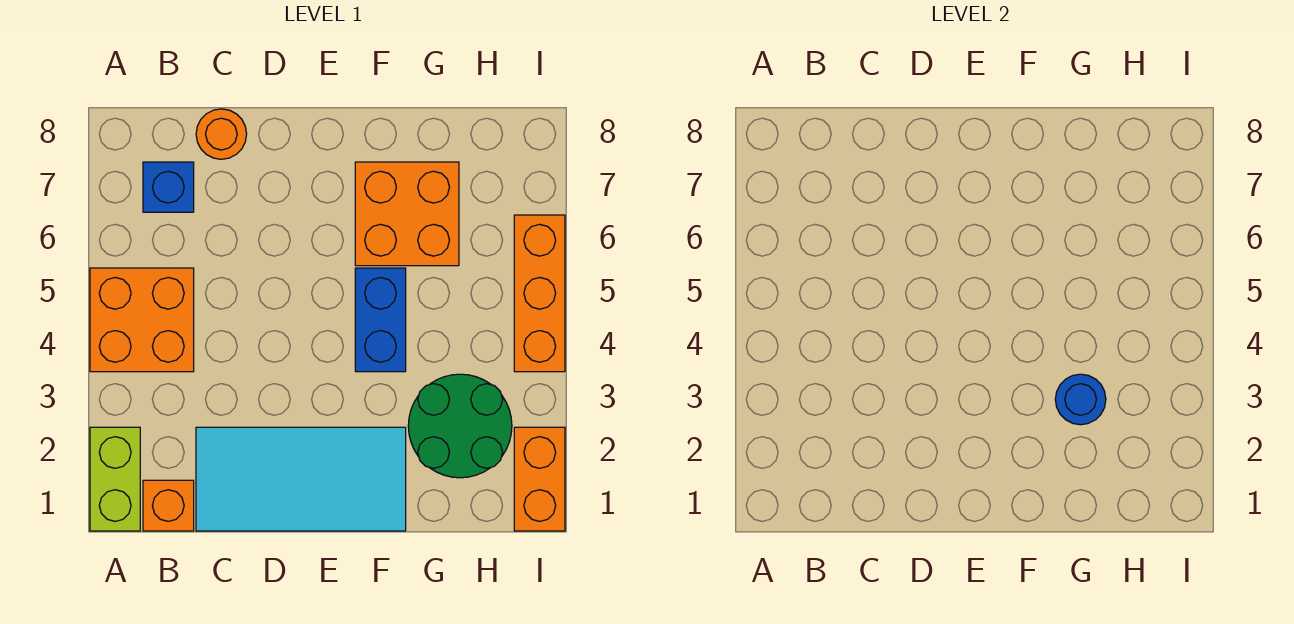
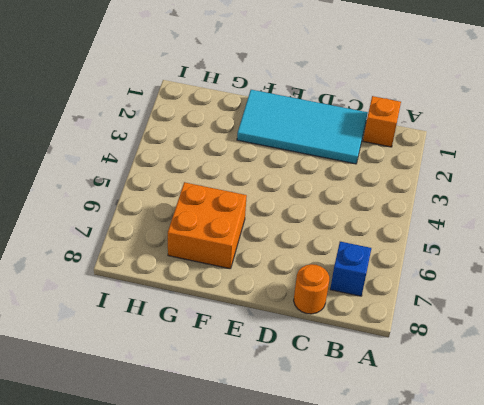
none -> lime brick A1:A2 level 1
none -> orange brick A4:B5 level 1
none -> blue brick F4:F5 level 1

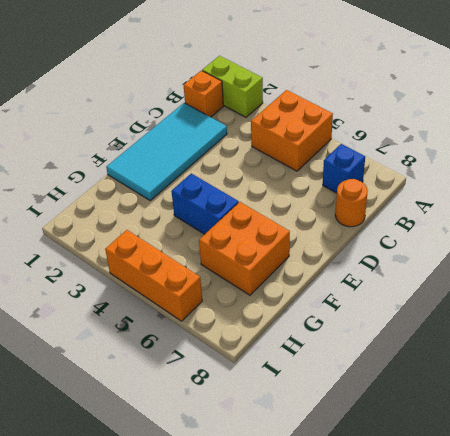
none -> green round brick G2:H3 level 1
none -> orange brick I1:I2 level 1
none -> blue round brick G3 level 2

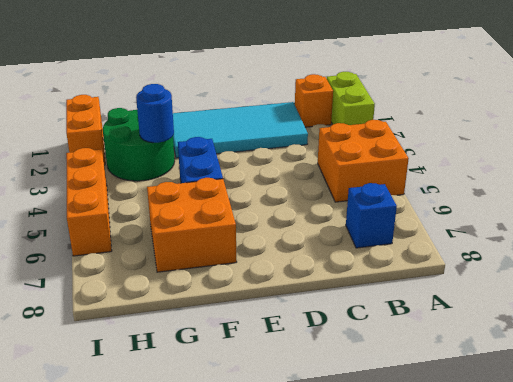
none -> orange round brick C8 level 1

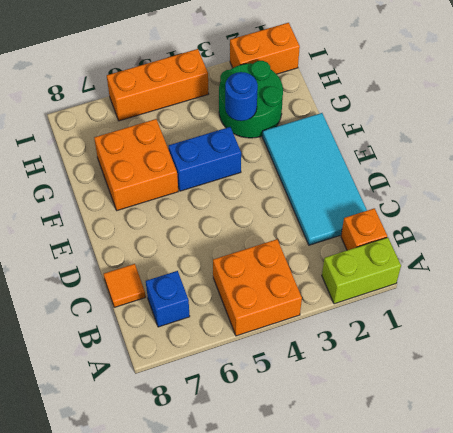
orange tile C8 level 1 -> orange round brick C8 level 1

